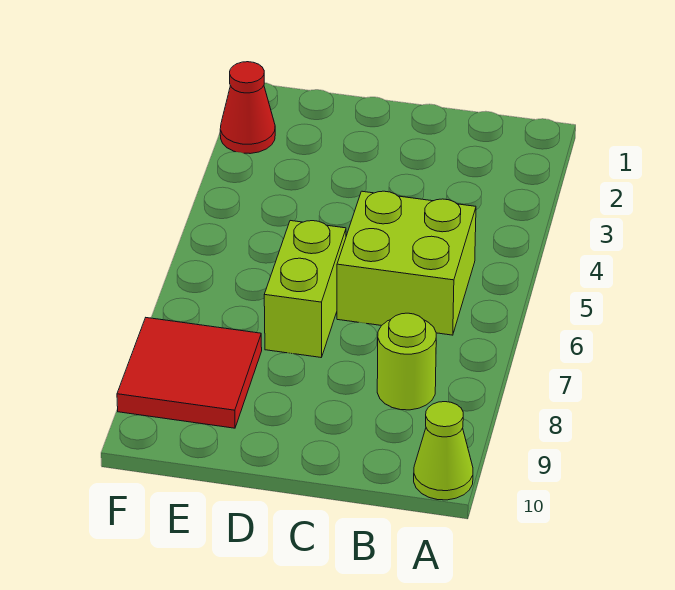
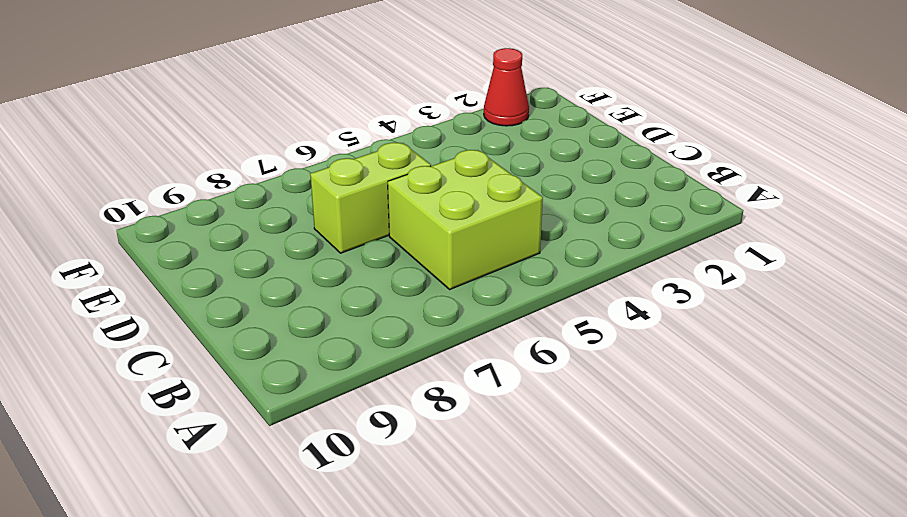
none -> lime cone A10 level 1
none -> lime round brick B8 level 1

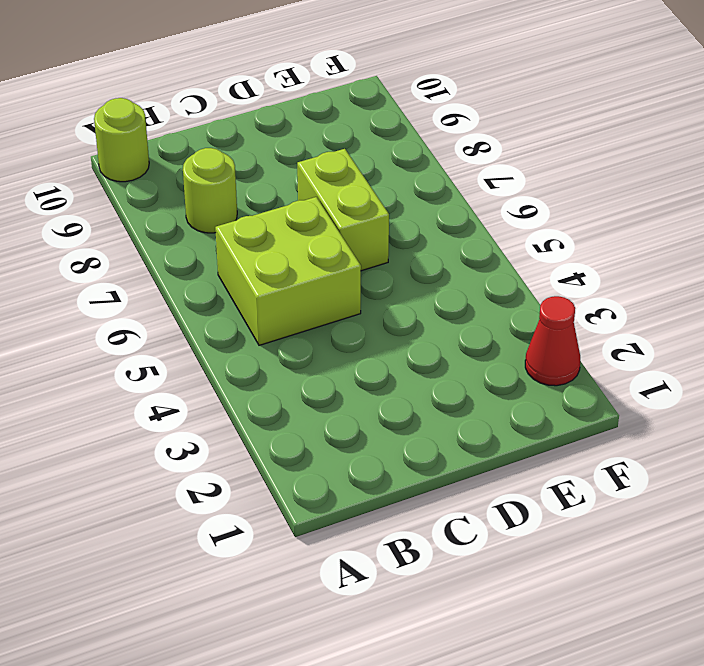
lime round brick A10 level 1 -> lime cone A10 level 1
none -> red tile E8:F9 level 1

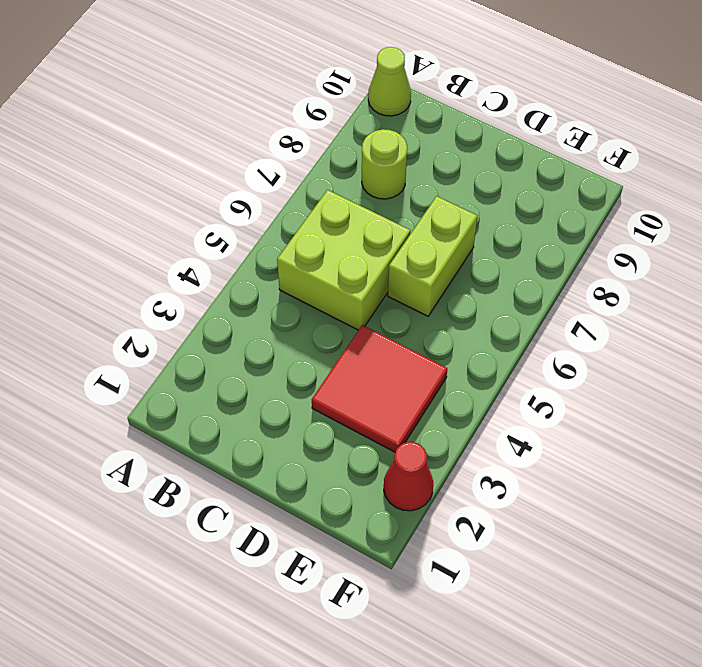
red tile D3:E4 level 1 -> red tile E8:F9 level 1

